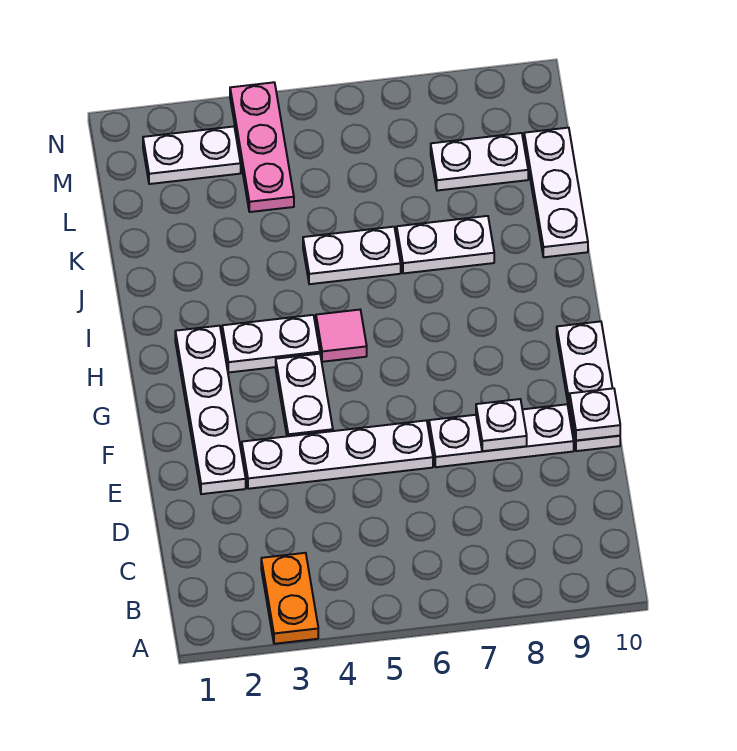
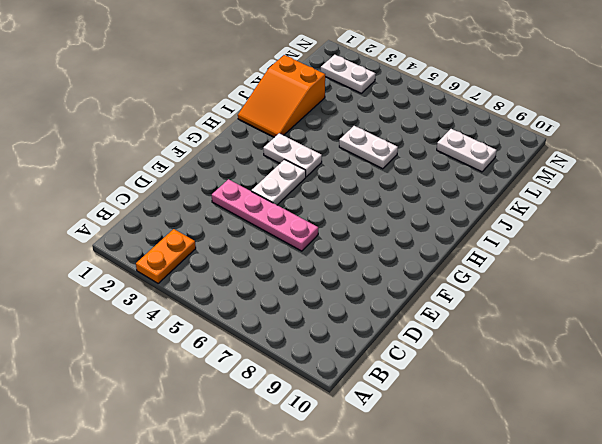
pink plate E3:E6 level 1 -> white plate E3:E6 level 1
orange slope I1:K2 level 1 top K -> none
none -> white plate E2:H2 level 1
none -> white plate E7:E9 level 1
none -> white plate E10:G10 level 1

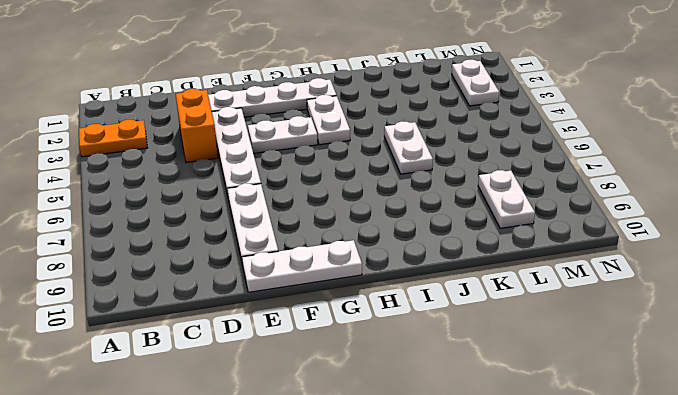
orange brick D3:D4 level 1 -> none
none -> pink tile H5 level 1
none -> white plate J7:J8 level 1
none -> white plate J10:L10 level 1

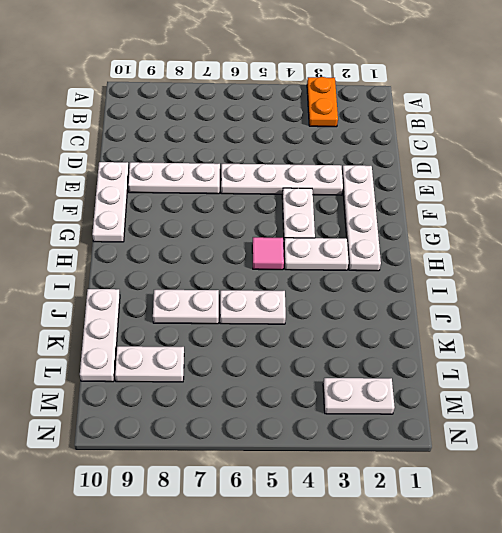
none -> pink plate L4:N4 level 1
none -> white plate E8 level 2
none -> white plate E10 level 2

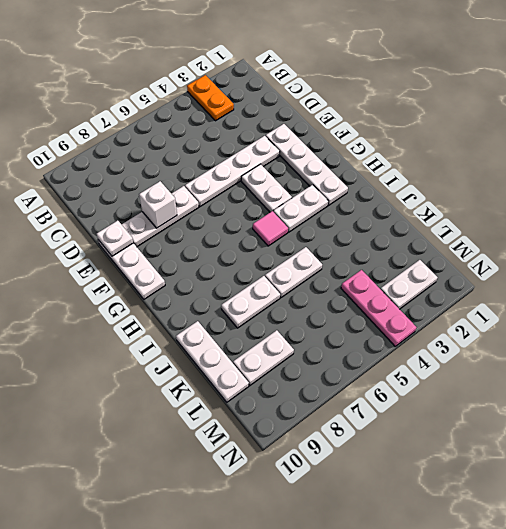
white brick E8 level 2 -> white plate E8 level 2

